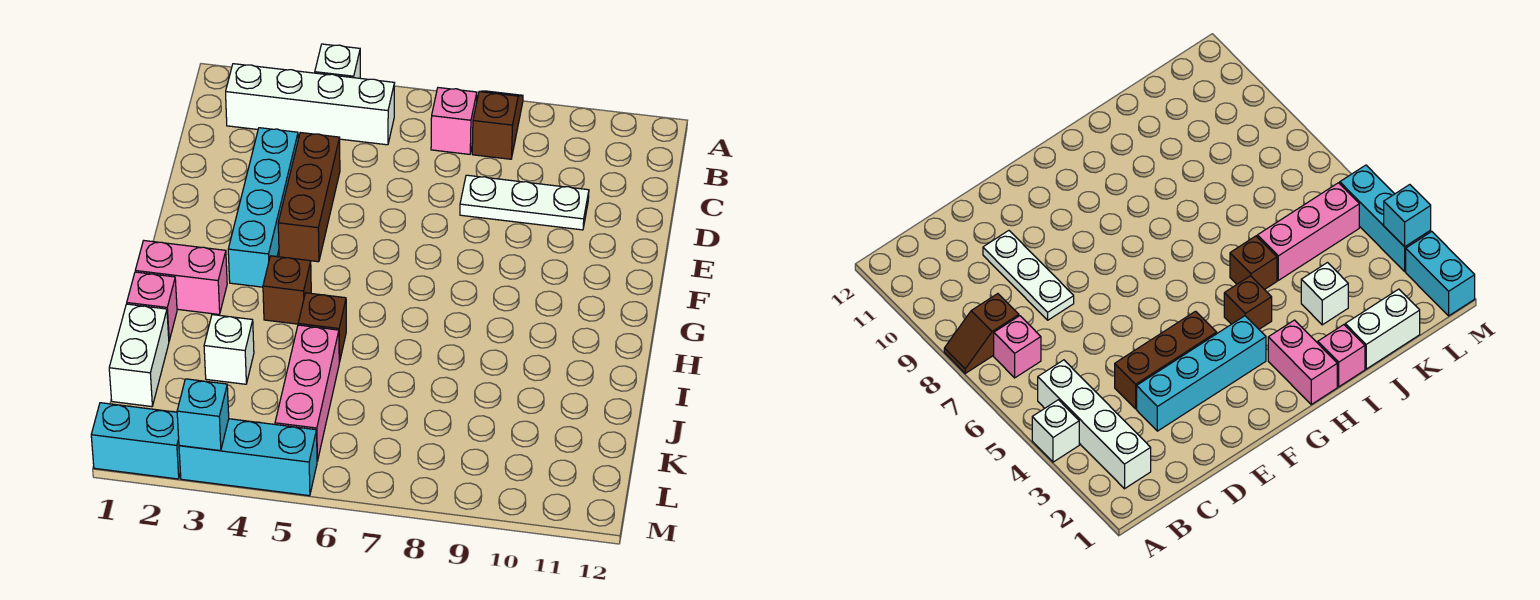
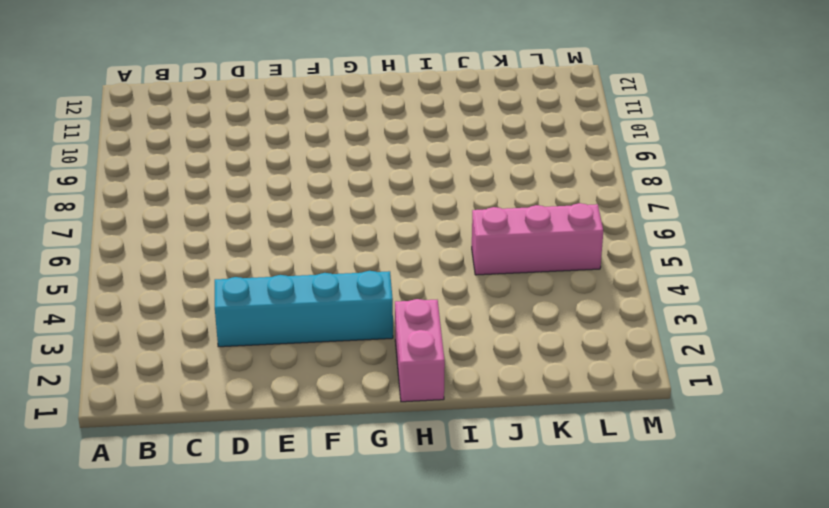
none -> white brick A4 level 1
none -> brown slope A8:B8 level 1 top B
none -> white brick B2:B5 level 1

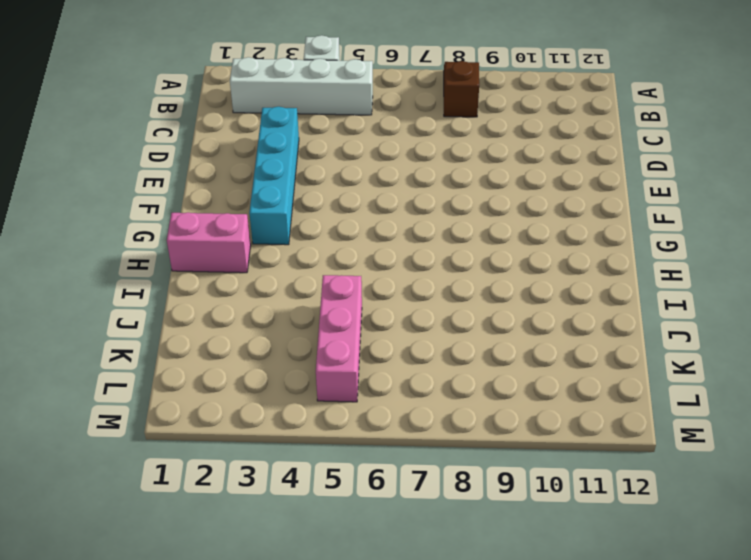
none -> pink brick B7 level 1
none -> brown brick D4:F4 level 1
none -> white plate D8:D10 level 1

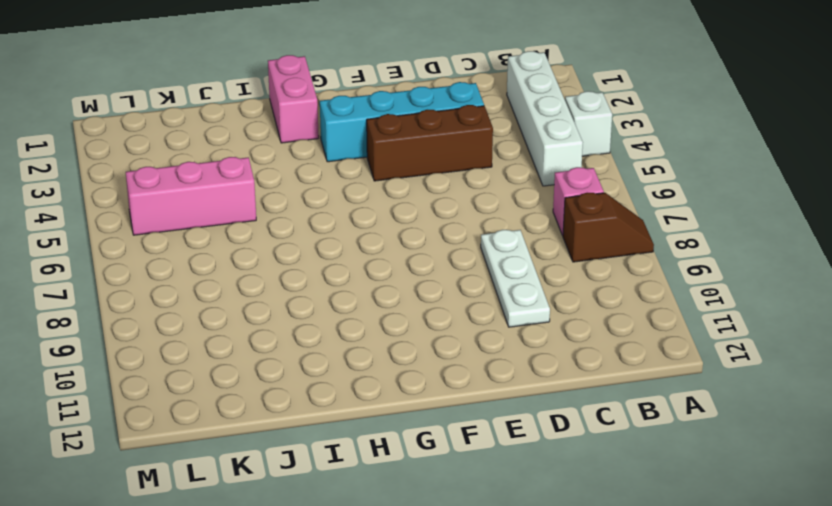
none -> brown brick H4 level 1
none -> pink brick I1 level 1
none -> brown brick I5 level 1

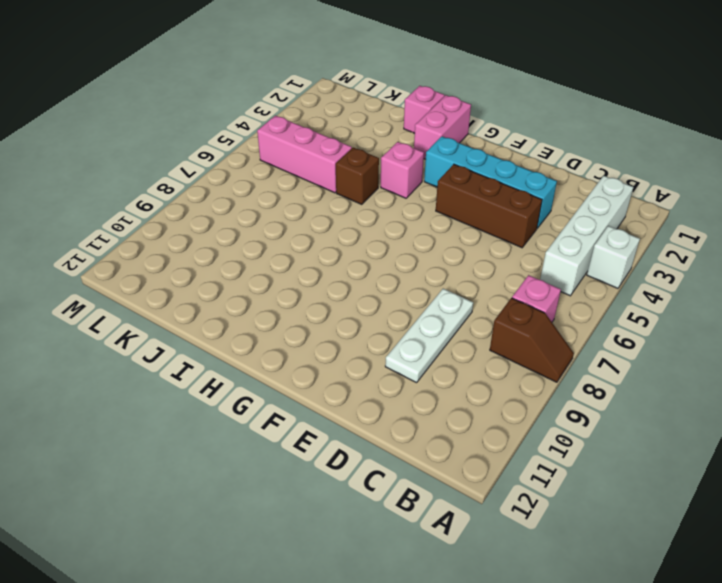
pink brick H4 level 1 -> brown brick H4 level 1
none -> white brick J1:K1 level 1
none -> white brick J3 level 1
none -> cyan brick M1:M2 level 1

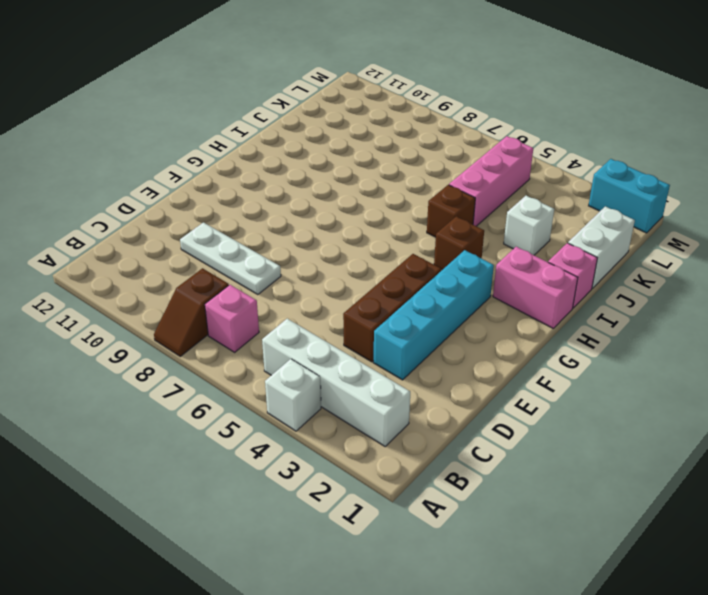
none -> cyan brick M3:M5 level 1
none -> cyan brick M3 level 2

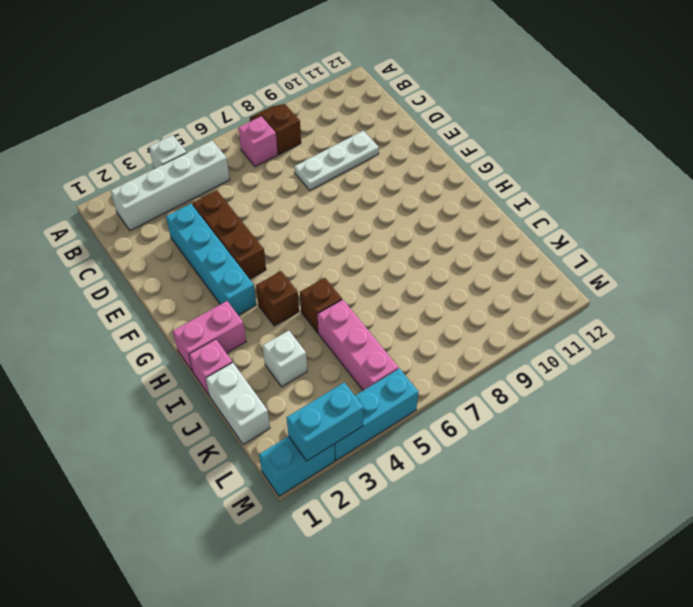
cyan brick M2:M3 level 2 -> cyan brick M3 level 2

